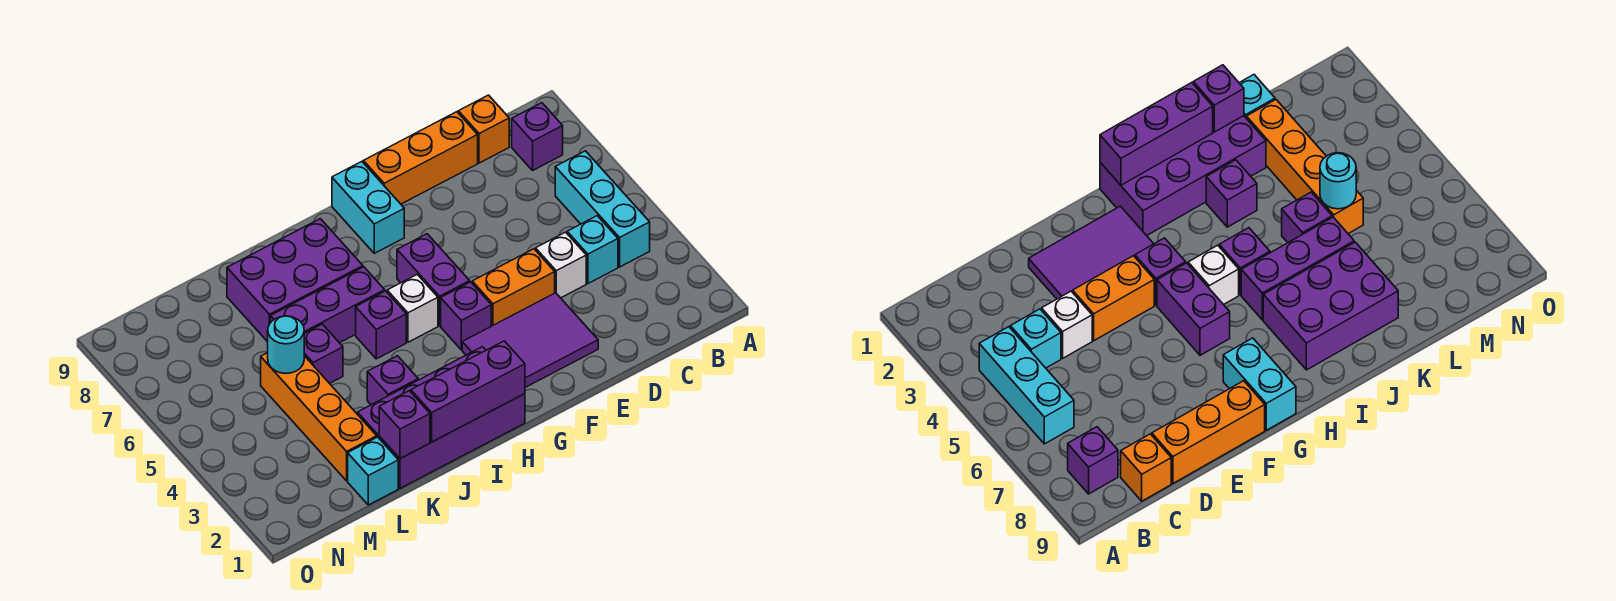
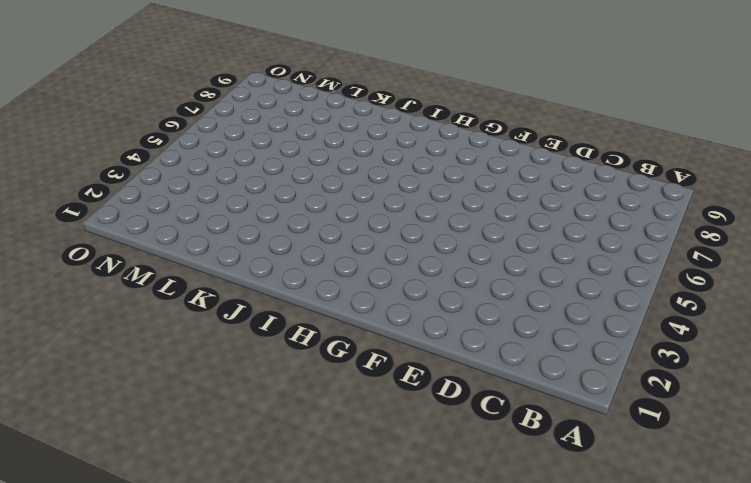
none -> cyan brick B4:B6 level 1
none -> purple brick B8 level 1
none -> cyan brick C4 level 1

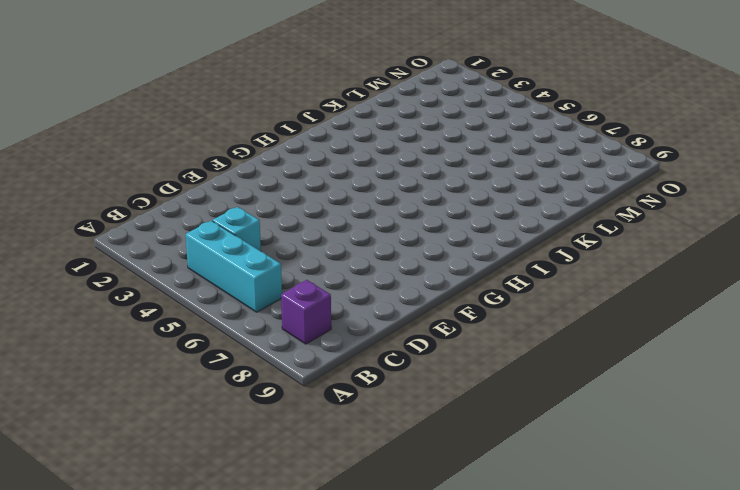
none -> orange brick C9 level 1
none -> white brick D4 level 1
none -> orange brick D9:F9 level 1

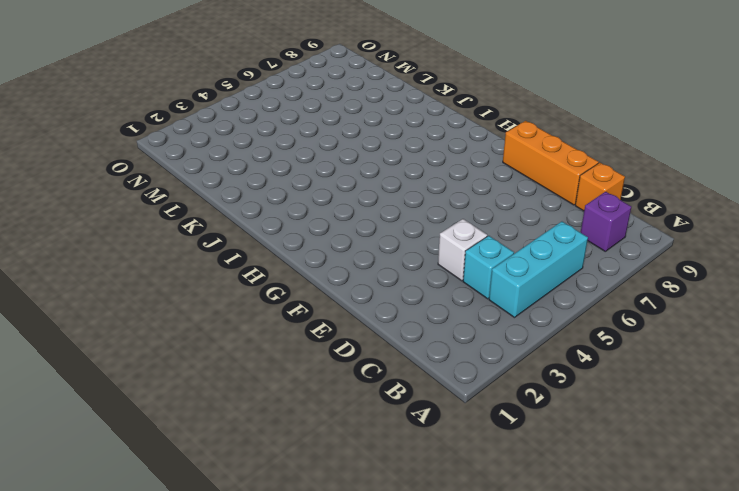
none -> purple tile E2:G3 level 1
none -> orange brick E4:F4 level 1
none -> purple brick G4 level 1

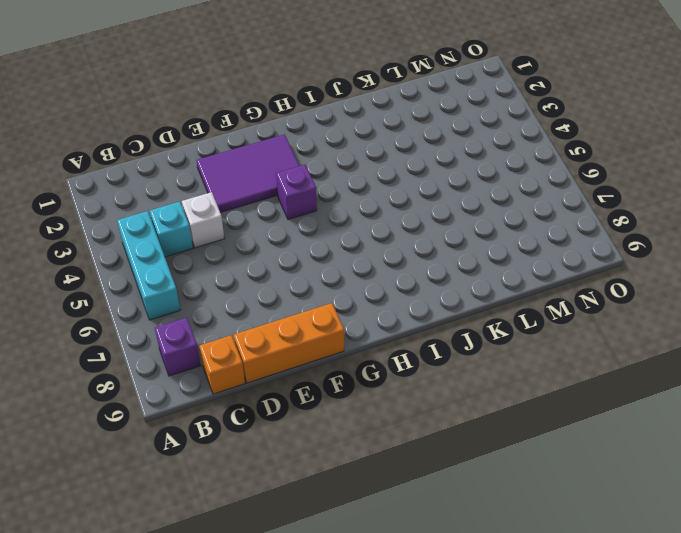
none -> orange brick E4:F4 level 1
none -> purple brick G5:G6 level 1
none -> cyan brick G8:G9 level 1

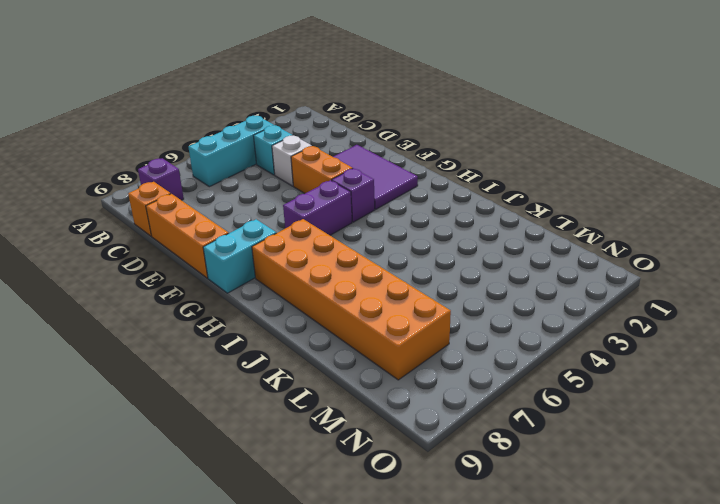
orange brick H7:M8 level 1 -> purple brick I7:K8 level 1
none -> purple brick H1:K2 level 1
none -> white brick H5 level 1
none -> purple brick I5 level 1

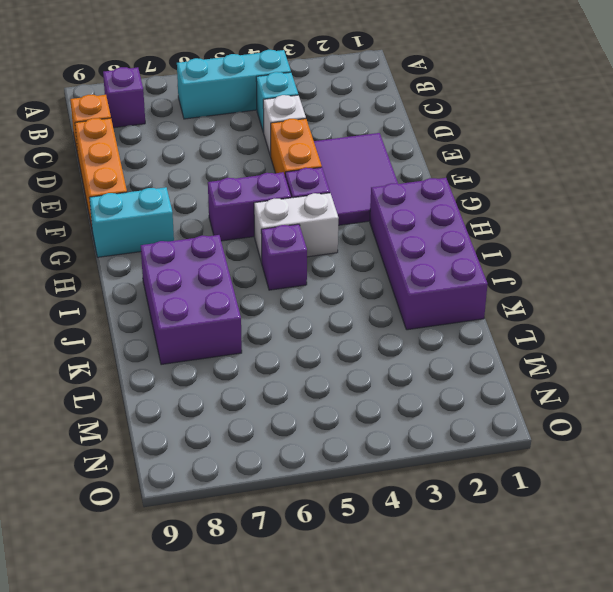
white brick H4:H5 level 1 -> white brick H5 level 1
none -> purple brick I6:K6 level 1
none -> purple brick J3 level 1
none -> purple brick K5 level 1

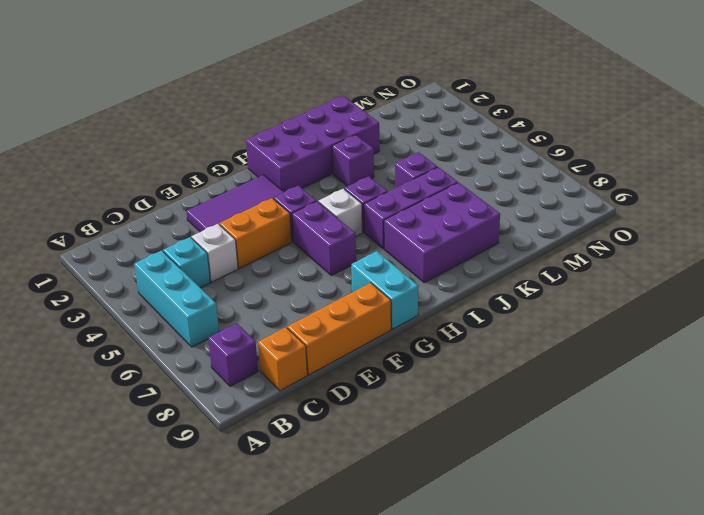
none -> cyan brick L1 level 1
none -> orange brick L2:L5 level 1
none -> purple brick H1:J1 level 2

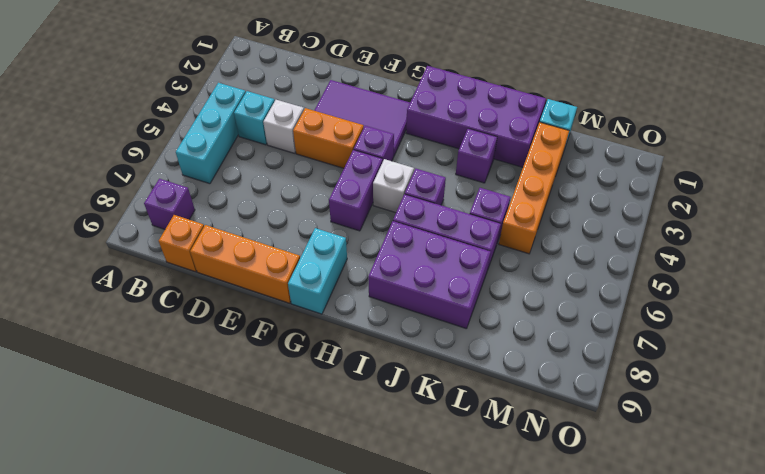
none -> purple brick H1:J1 level 2
none -> purple brick K1 level 2
none -> cyan round brick L5 level 2

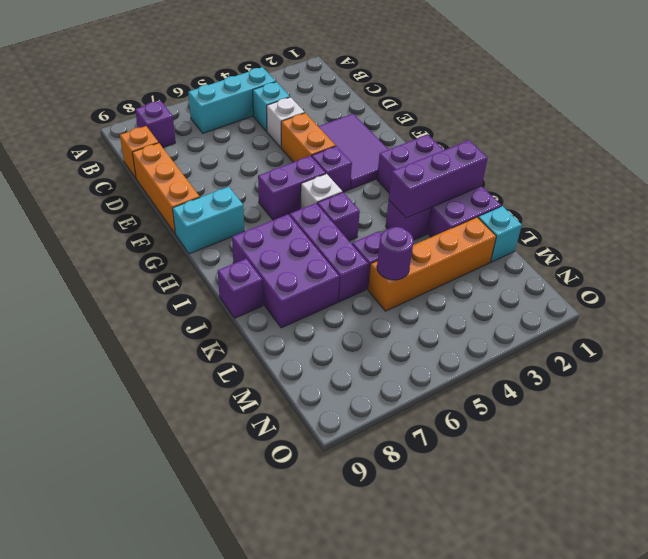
purple brick J1:J3 level 2 -> purple brick H1:J1 level 2
purple brick J9 level 1 -> purple brick K1 level 2
purple round brick L5 level 2 -> cyan round brick L5 level 2

